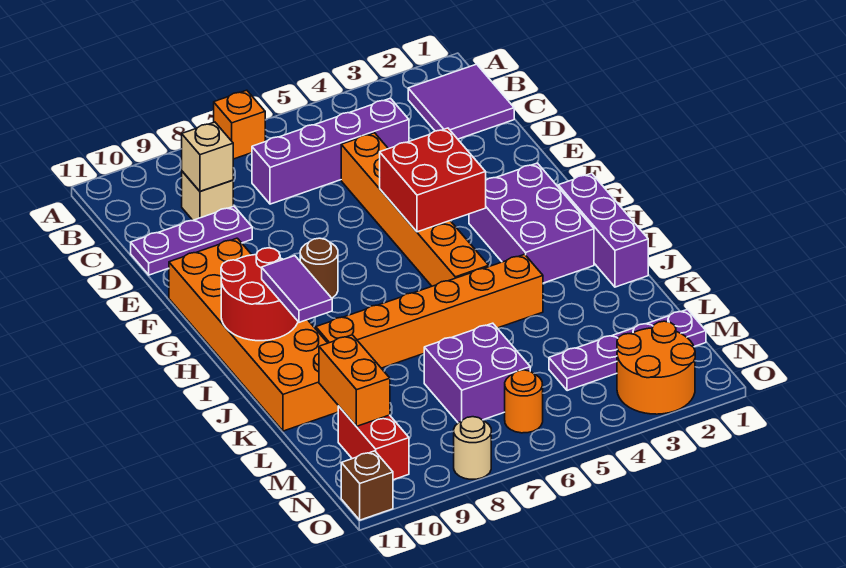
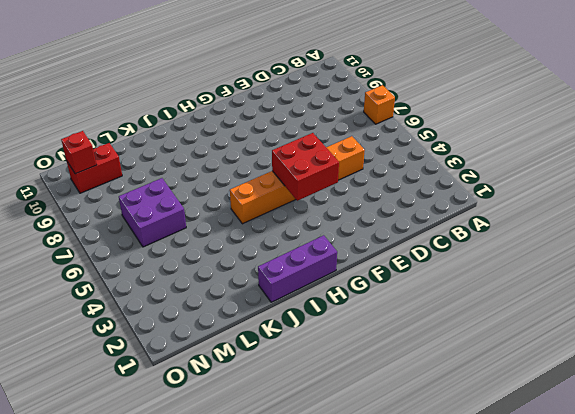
red brick N10 level 2 -> none
none -> purple tile B1:C2 level 1
none -> purple brick C4:C7 level 1
none -> tan brick C9 level 1

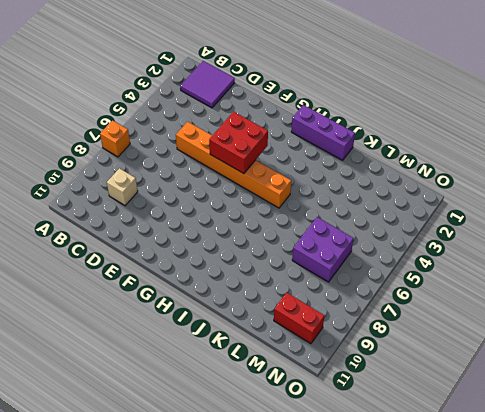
none -> purple brick C4:C7 level 1
none -> purple plate D9:D11 level 1
none -> orange brick F10:K11 level 1

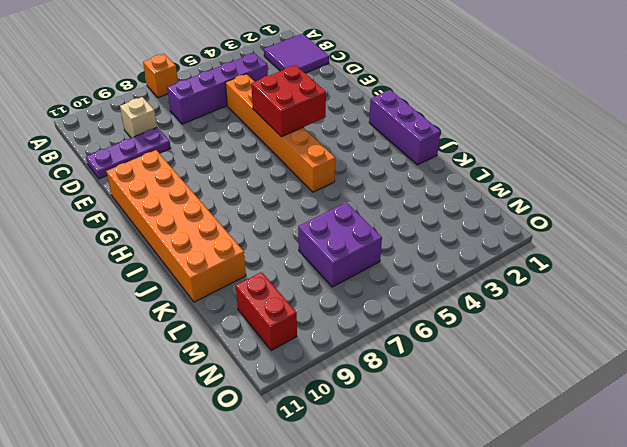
none -> purple brick G2:I3 level 1
none -> brown round brick G8 level 1
none -> orange brick J4:J9 level 1

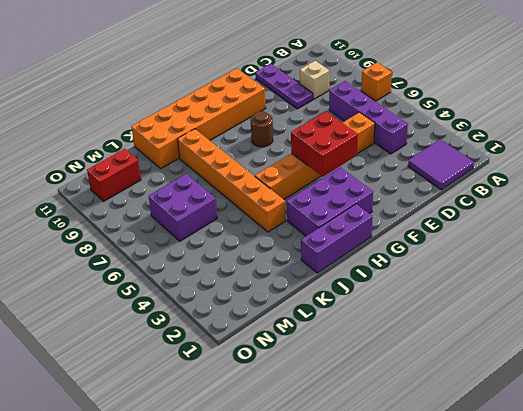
none -> purple plate M1:M4 level 1
none -> orange round brick N2:O3 level 1
none -> orange round brick N6 level 1

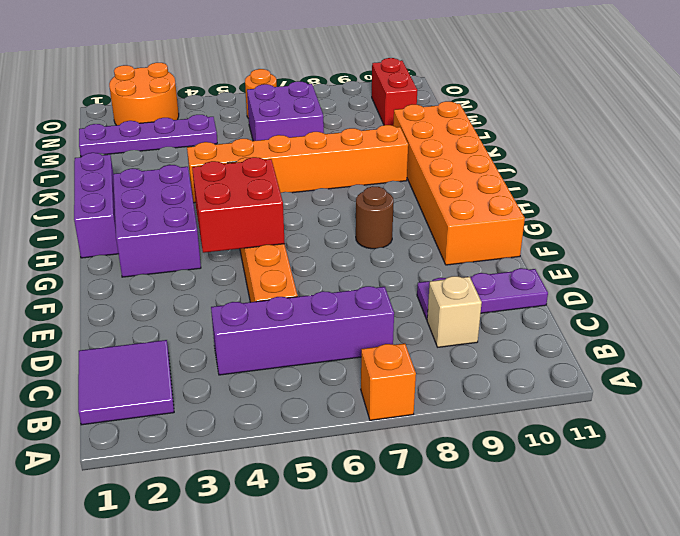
none -> tan round brick O8 level 1
none -> brown brick O11 level 1
none -> tan brick C9 level 2

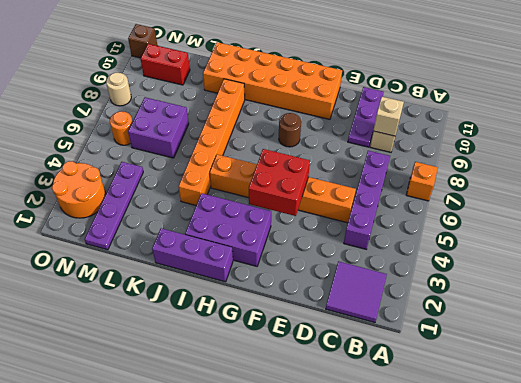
none -> red round brick H10:I11 level 2
none -> orange brick L10:M10 level 2
none -> purple tile I10:J10 level 3

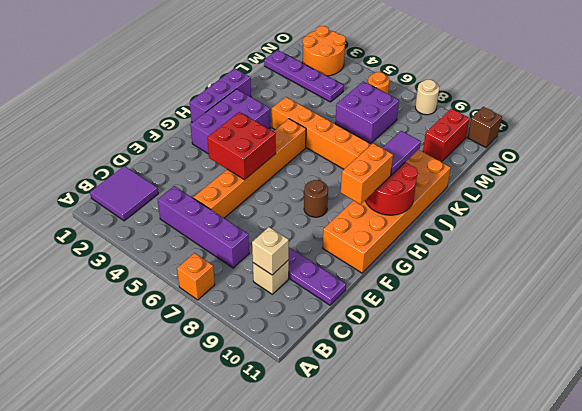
orange brick G10:H10 level 3 -> orange brick L10:M10 level 2

